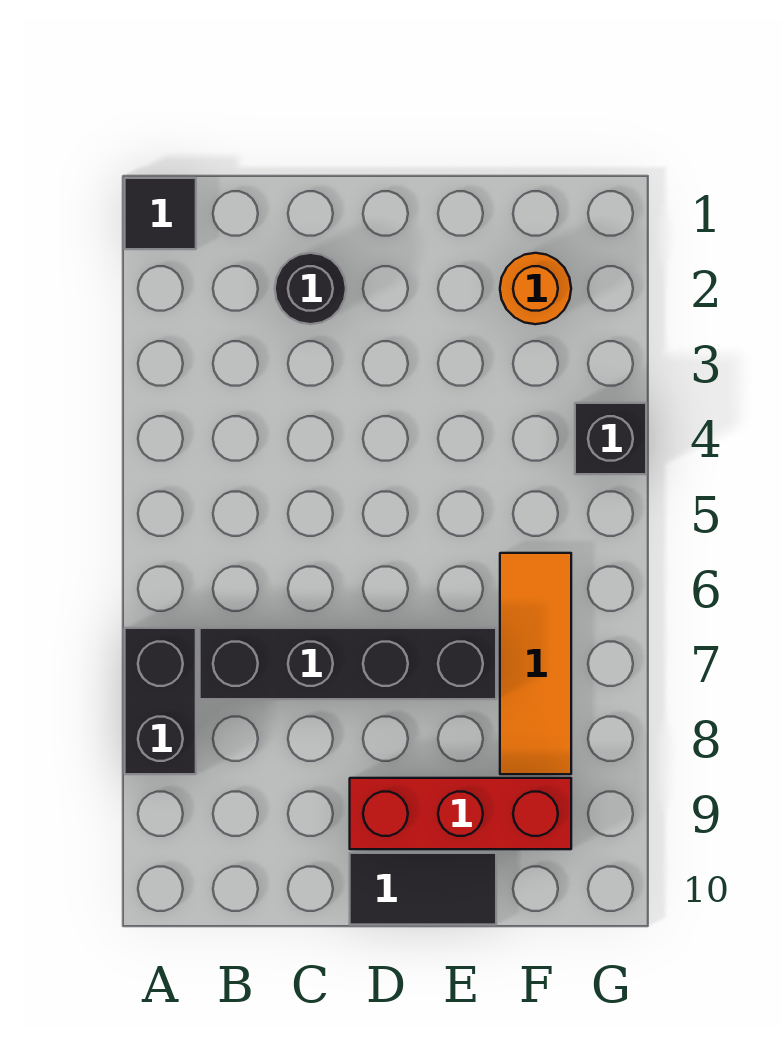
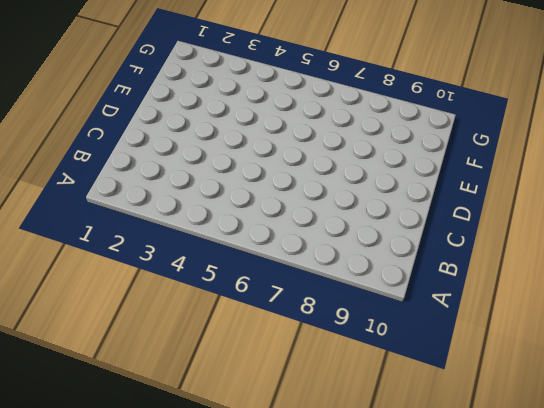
none -> black tile A1 level 1
none -> black brick A7:A8 level 1

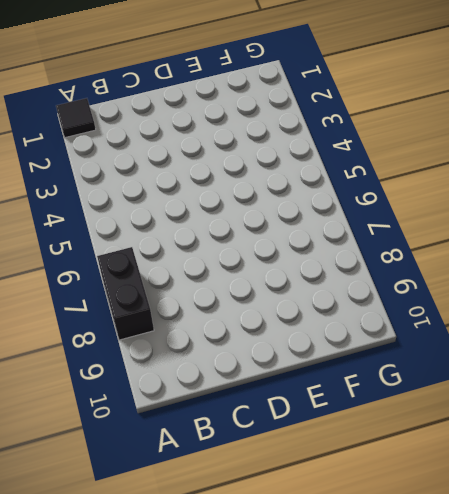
none -> black brick B7:E7 level 1
none -> black round brick C2 level 1

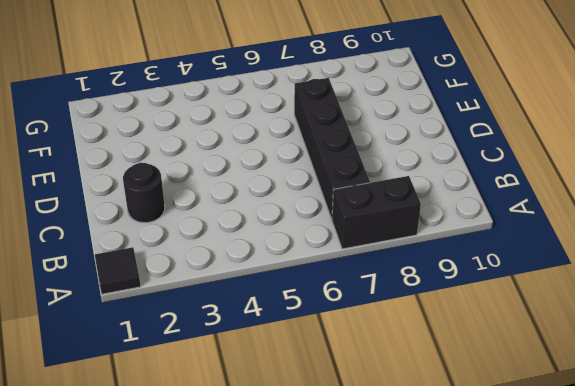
none -> red brick D9:F9 level 1
none -> black tile D10:E10 level 1

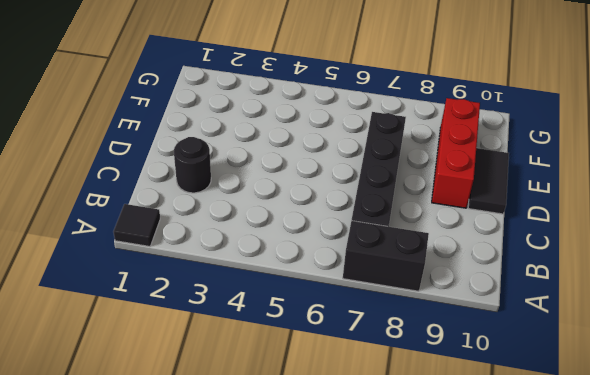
none -> orange round brick F2 level 1
none -> orange tile F6:F8 level 1

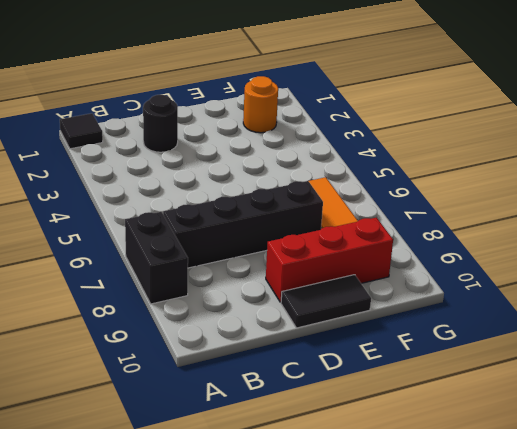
none -> black brick G4 level 1

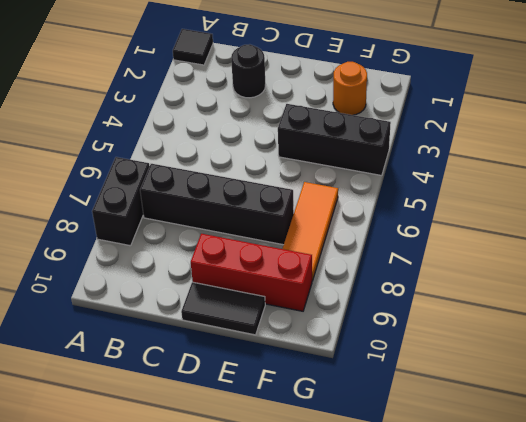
black brick E4:G4 level 1 -> black brick G4 level 1

